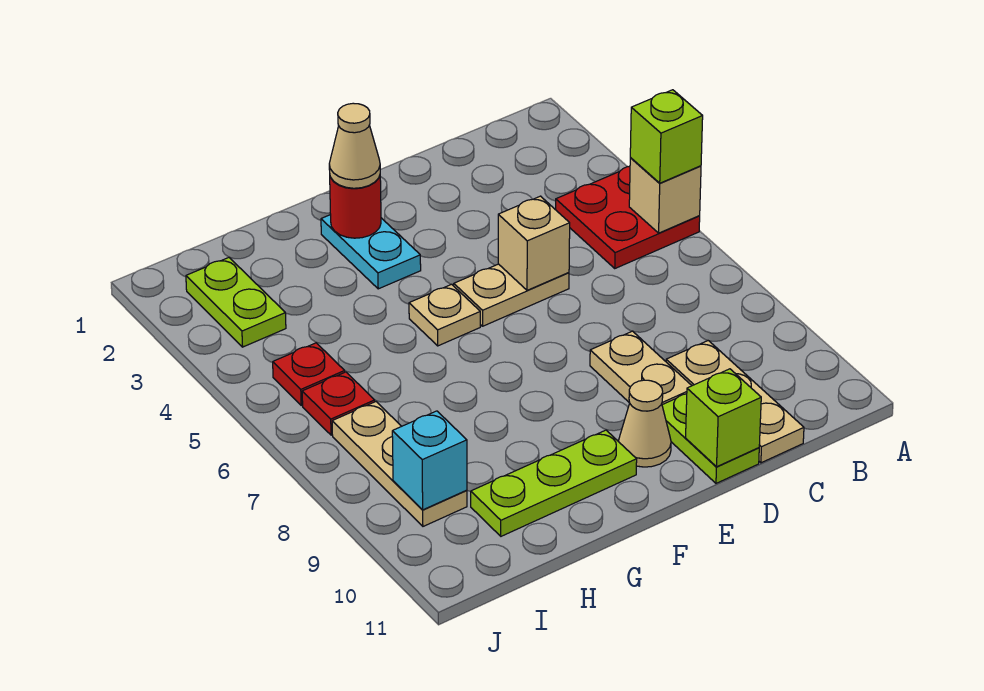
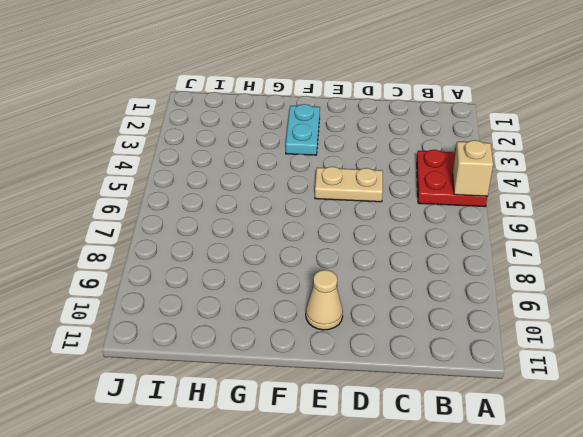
none -> tan plate C9:C11 level 1
none -> tan plate D8:D9 level 1
none -> lime plate D10:D11 level 1

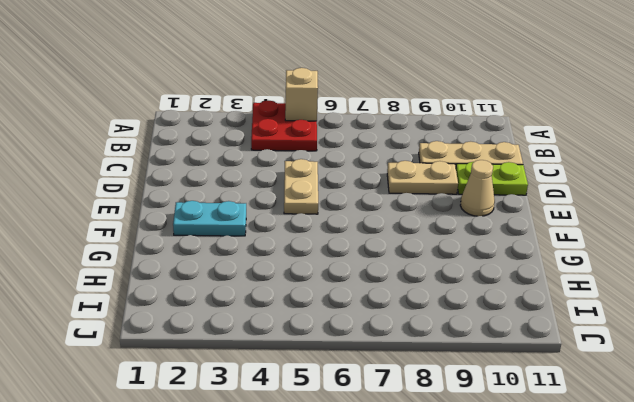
none -> tan plate F5 level 1
none -> lime plate F10:H10 level 1
none -> lime plate I2:I3 level 1

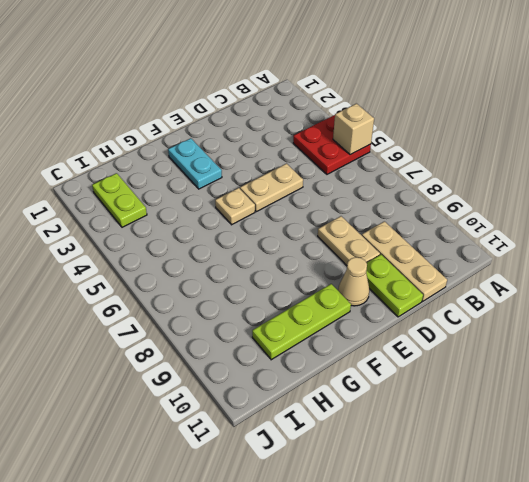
none -> red plate I5 level 1
none -> red plate I6 level 1
none -> tan plate I7:I9 level 1

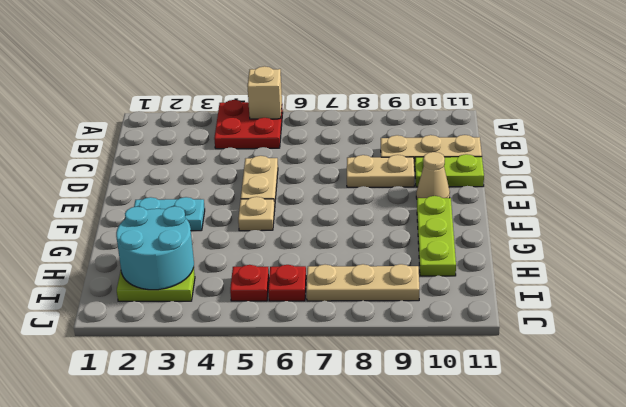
cyan round brick H2:I3 level 2 -> none
none -> tan brick D5 level 2
none -> lime brick D11 level 2
none -> red round brick F2 level 2

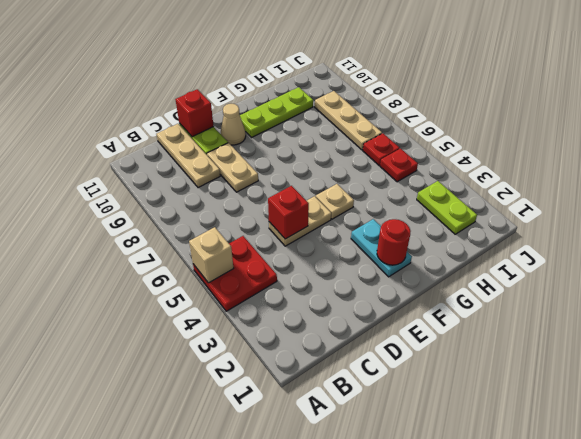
red brick D5 level 2 -> tan brick D5 level 2
red brick D11 level 2 -> lime brick D11 level 2
none -> cyan brick I9 level 2
none -> lime brick A5 level 3
none -> tan cone F2 level 3

